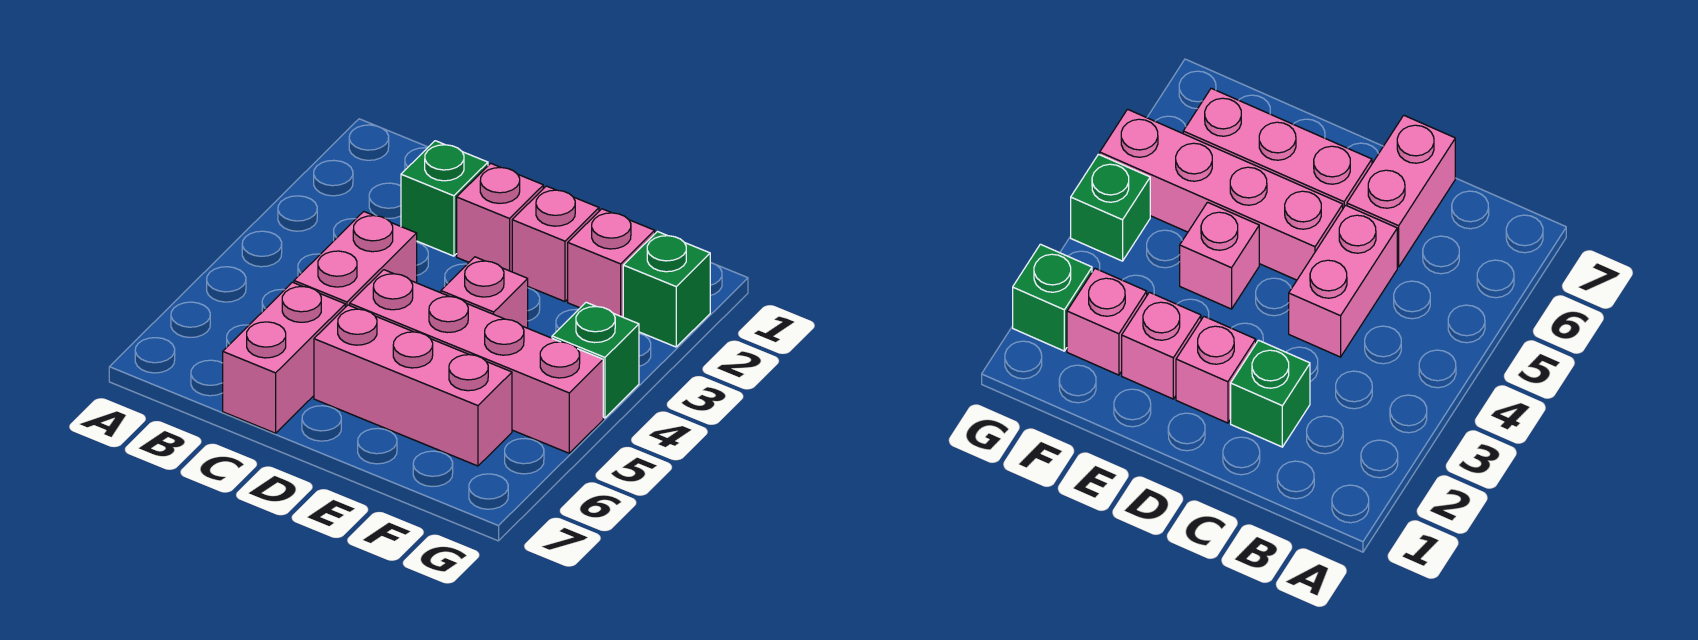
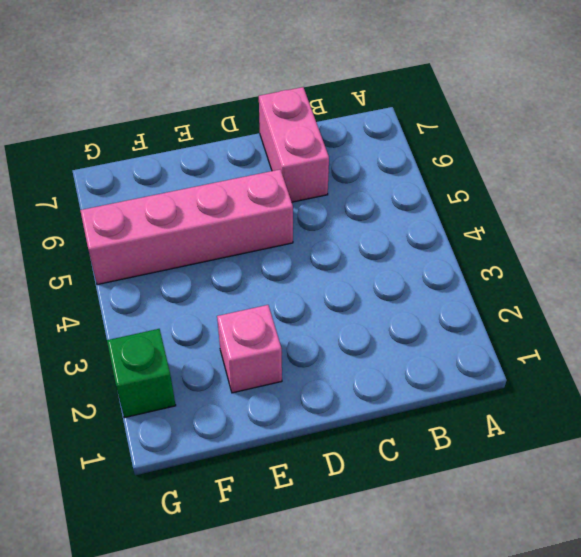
none -> green brick C2 level 1
none -> pink brick C4:C5 level 1

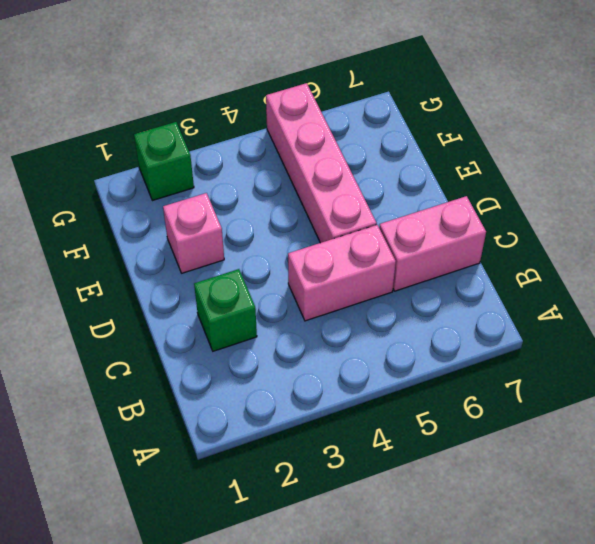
none -> pink brick D2 level 1
none -> pink brick D6:F6 level 1

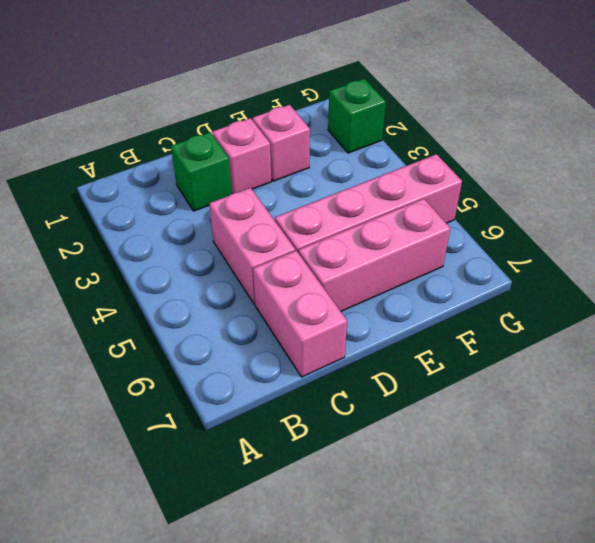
none -> pink brick E4 level 1
none -> pink brick F2 level 1

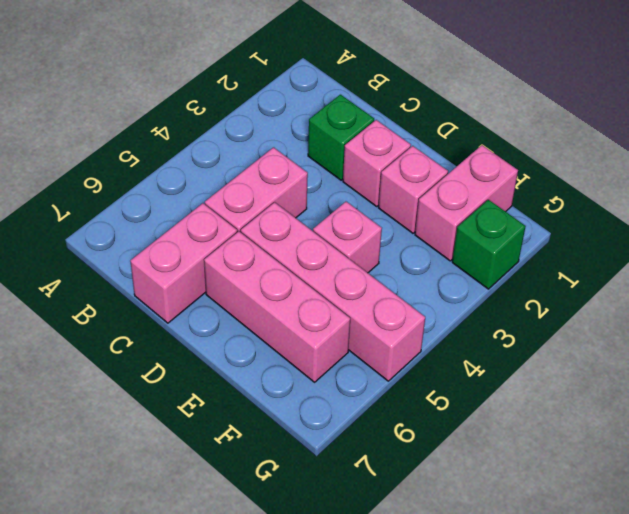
pink brick F1:F2 level 1 -> pink brick F2 level 1
none -> green brick G4 level 1

